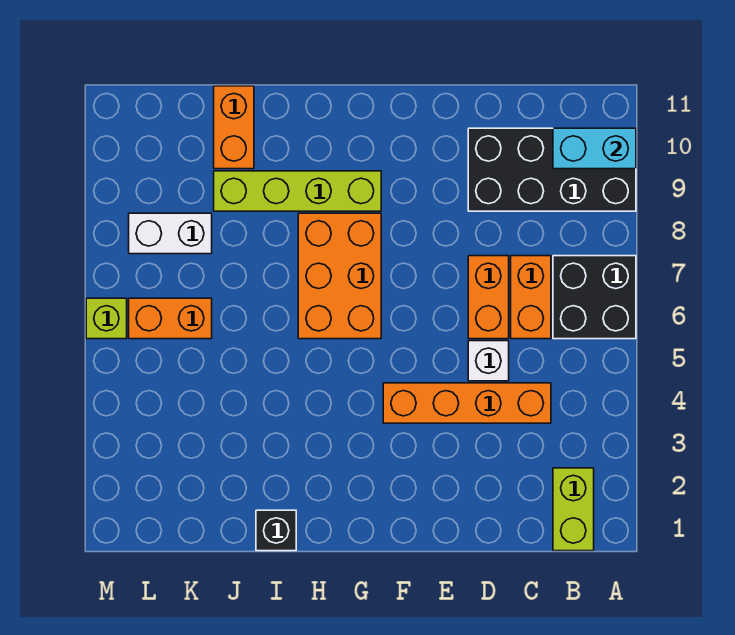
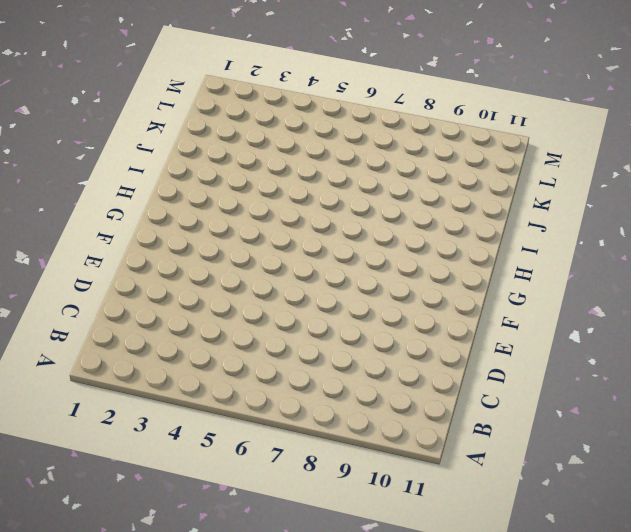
none -> black brick A6:B7 level 1
none -> black brick A9:D10 level 1
none -> lime brick B1:B2 level 1

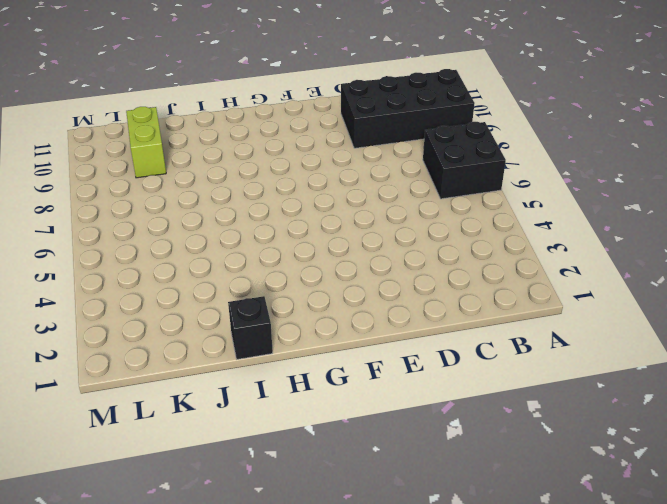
lime brick K9:K10 level 1 -> lime brick B1:B2 level 1
none -> orange brick C4:F4 level 1
none -> orange brick C6:C7 level 1
none -> white brick D5 level 1

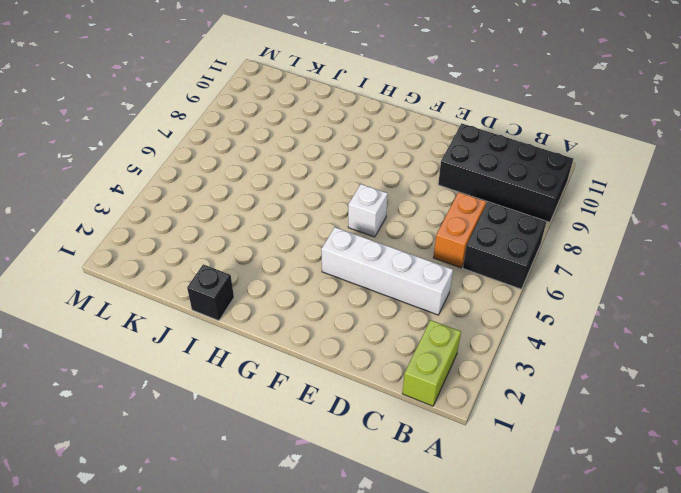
white brick C4:F4 level 1 -> orange brick C4:F4 level 1
white brick F6 level 1 -> white brick D5 level 1
none -> orange brick D6:D7 level 1
none -> orange brick G6:H8 level 1
none -> lime brick G9:J9 level 1

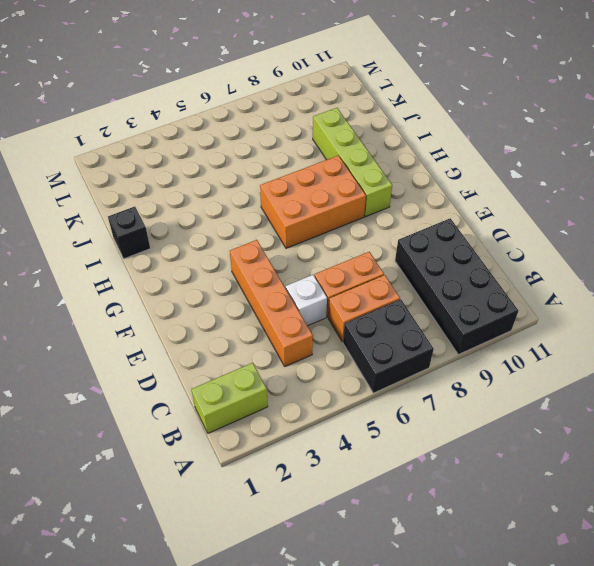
none -> orange brick J10:J11 level 1
none -> orange brick K6:L6 level 1
none -> white brick K8:L8 level 1

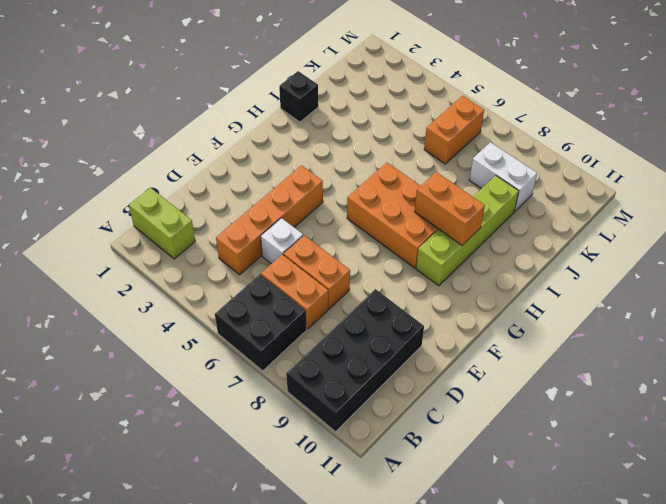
orange brick H8:H9 level 2 -> orange brick J10:J11 level 1
white brick K8:K9 level 1 -> white brick K8:L8 level 1
none -> lime brick M6 level 1
none -> cyan brick A10:B10 level 2

